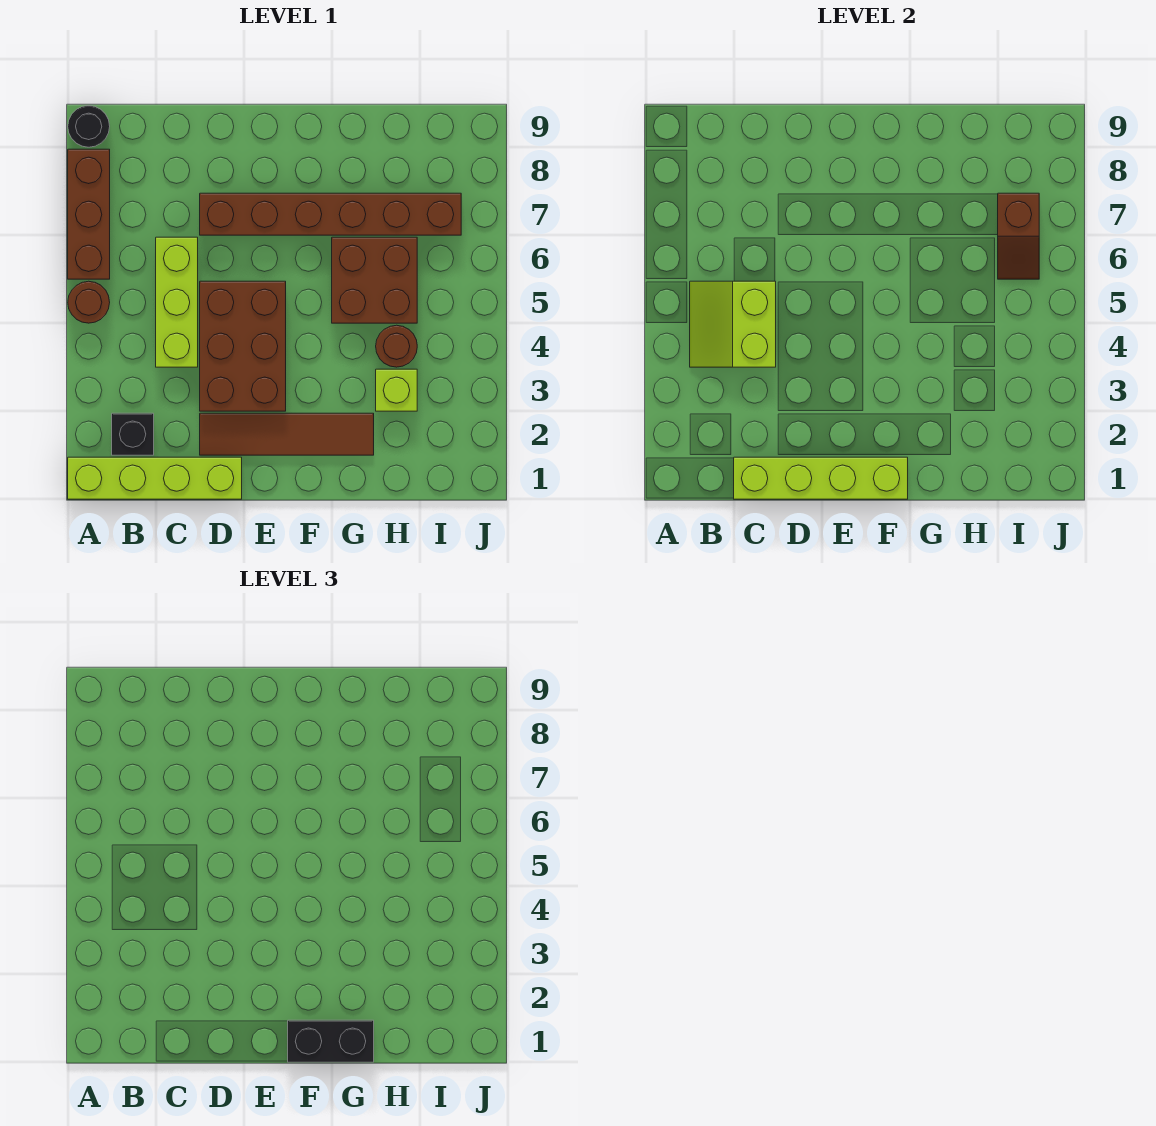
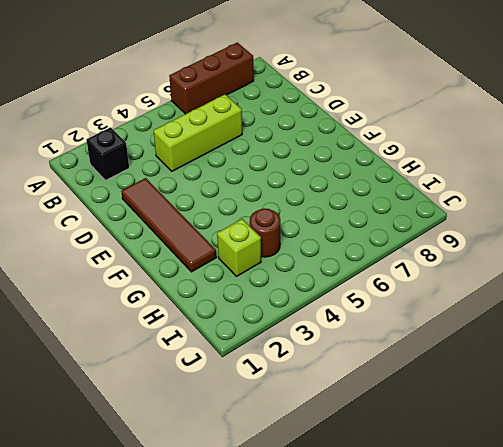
none -> lime brick A1:D1 level 1
none -> brown round brick A5 level 1
none -> black round brick A9 level 1

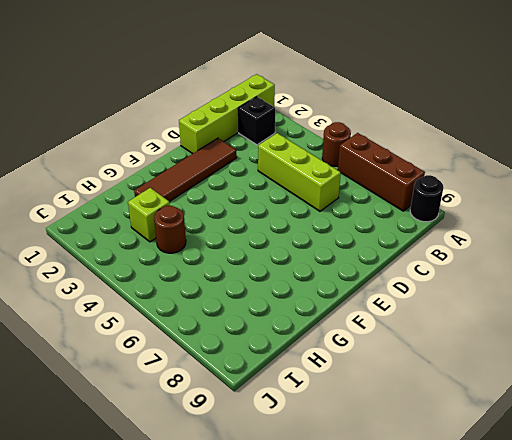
none -> brown brick D3:E5 level 1
none -> brown brick D7:I7 level 1
none -> brown brick G5:H6 level 1

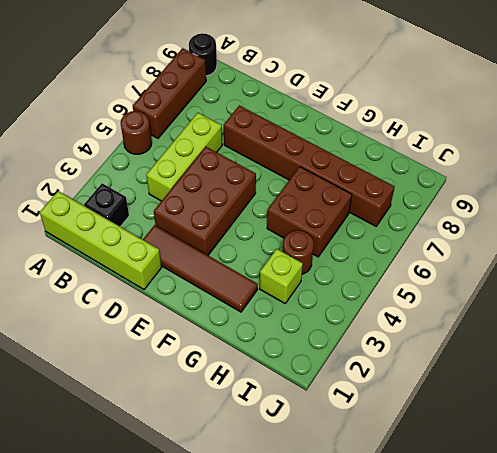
none -> lime slope B4:C5 level 2 top C
none -> lime brick C1:F1 level 2
none -> brown slope I6:I7 level 2 top 7

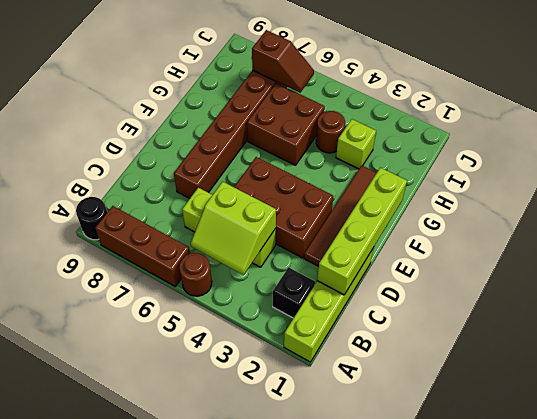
none -> black brick F1:G1 level 3

